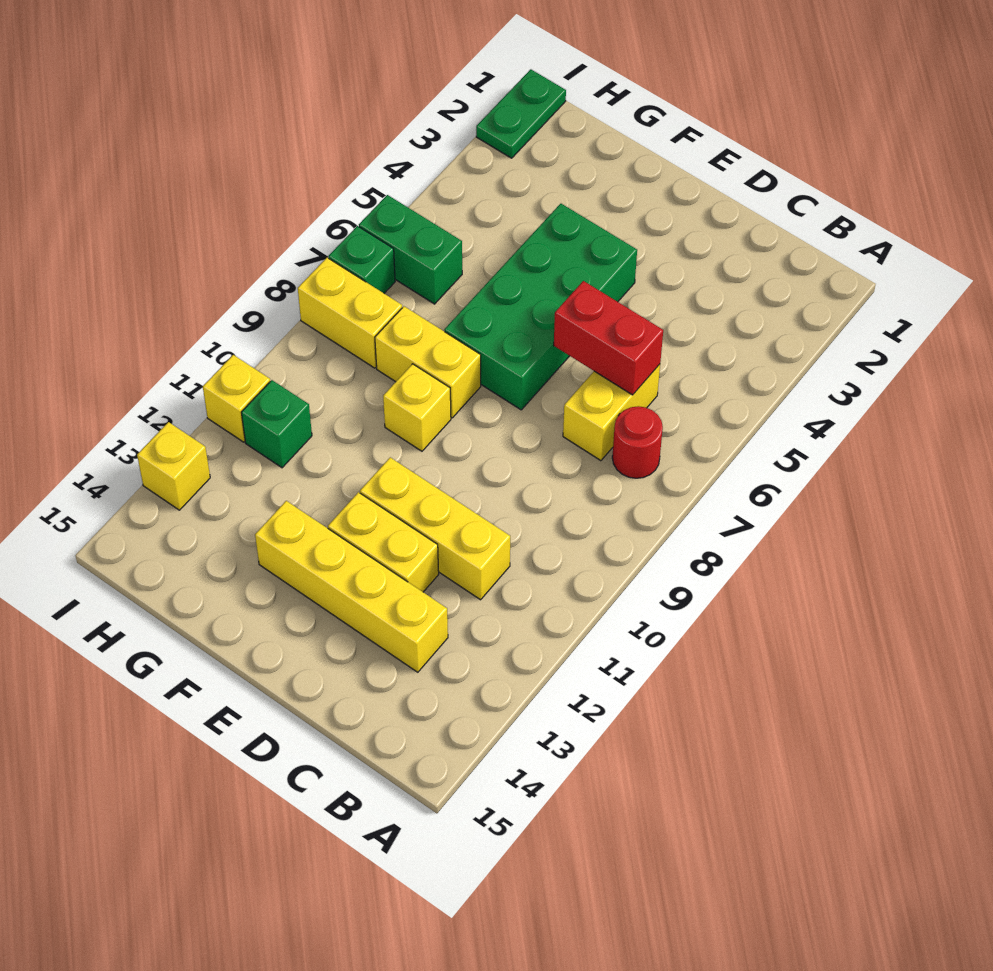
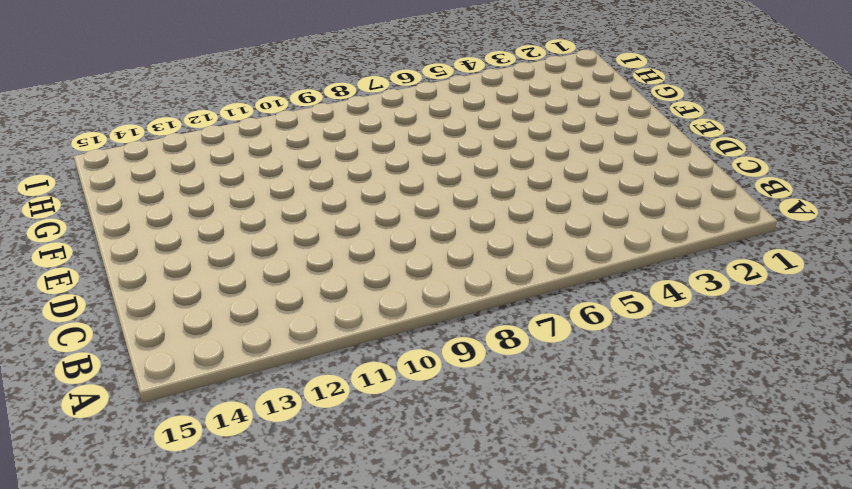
none -> red round brick B7 level 1
none -> yellow brick C6:C7 level 1
none -> yellow brick C11:E11 level 1

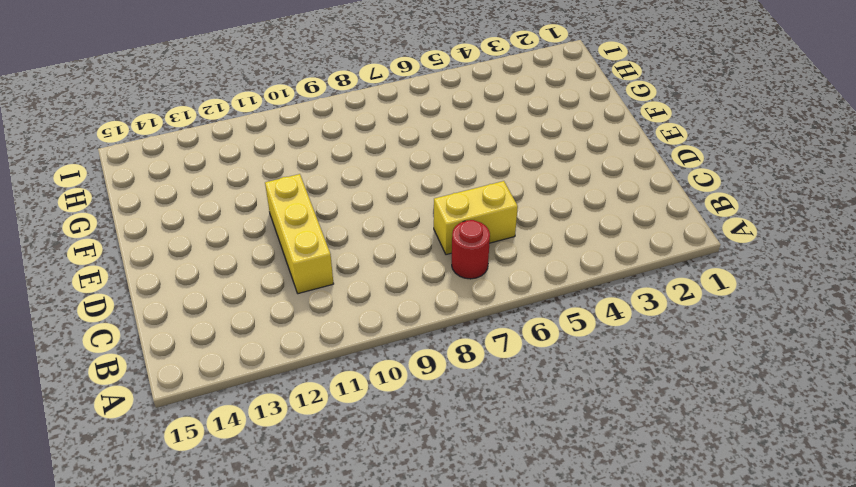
none -> yellow brick C13:F13 level 1
none -> yellow brick D12:E12 level 1
none -> green brick E4:F7 level 1

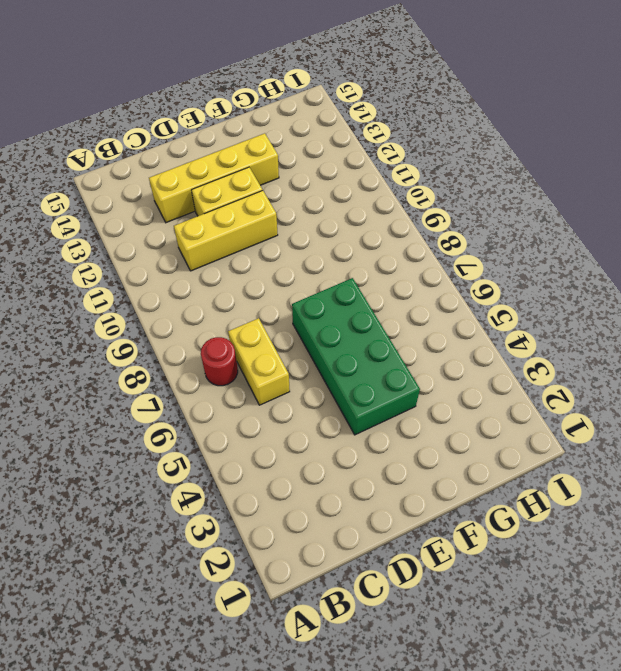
none -> yellow brick F8:G8 level 1
none -> yellow brick F9 level 1
none -> green brick H6:I6 level 1

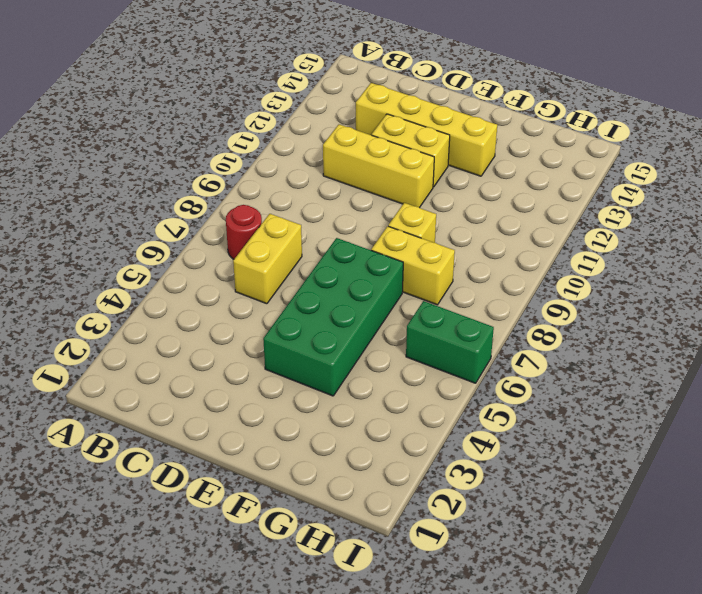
none -> yellow brick H8:I8 level 1
none -> green brick H11 level 1
none -> green plate I1:I2 level 1

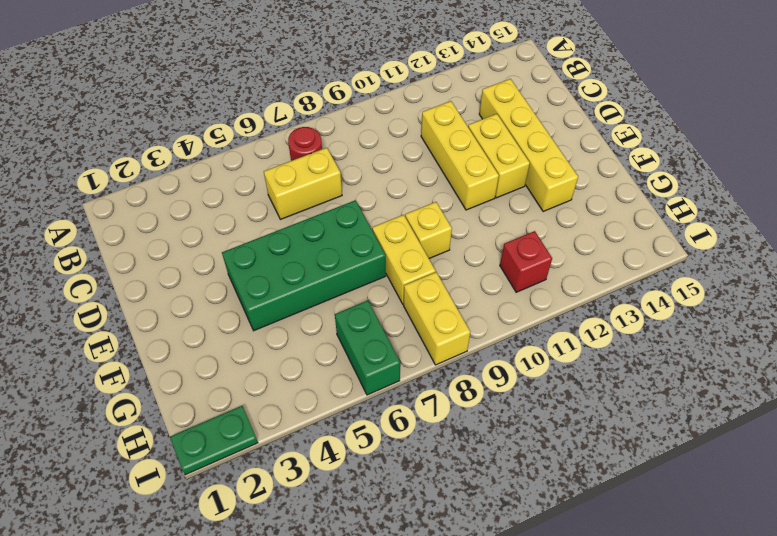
red brick H11 level 1 -> green brick H11 level 1
none -> green brick I7 level 1
none -> yellow brick I11 level 1
none -> yellow brick I13 level 1

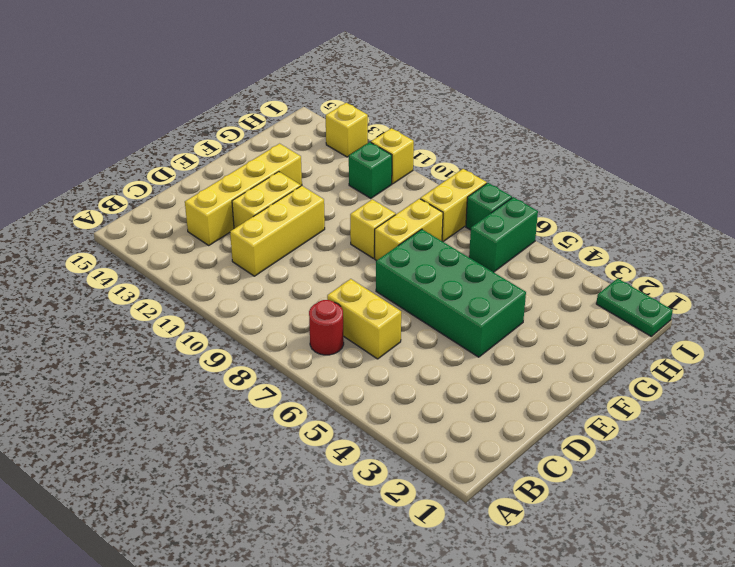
none -> red brick C6:D6 level 2

